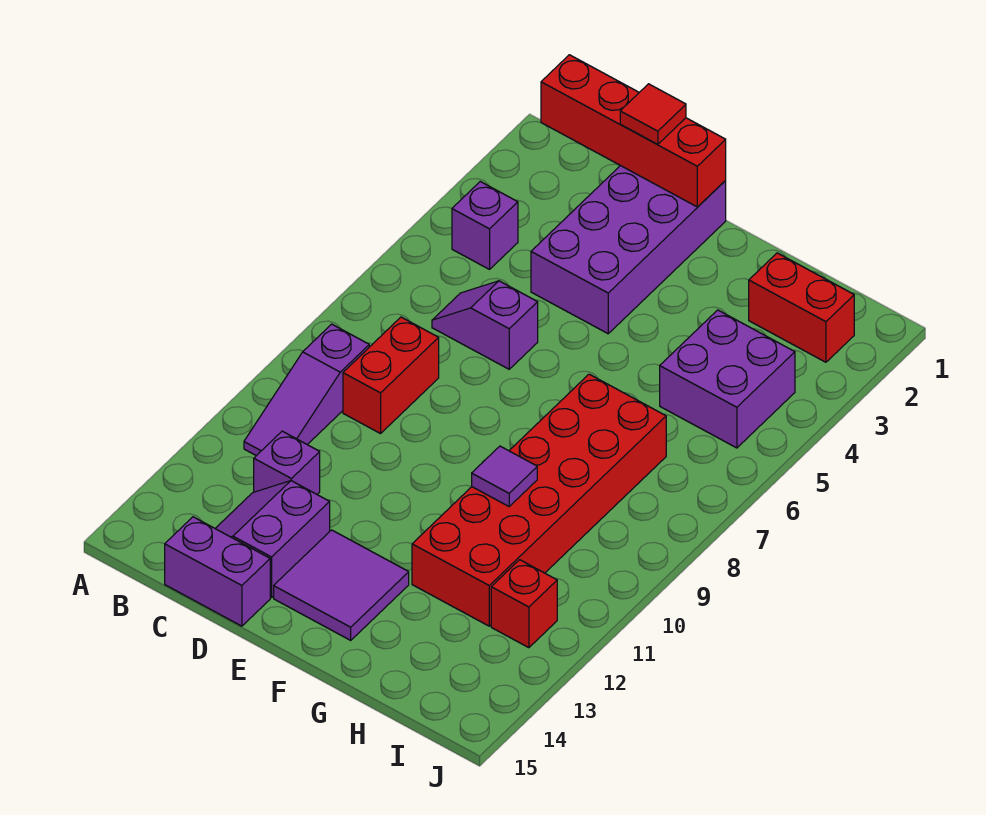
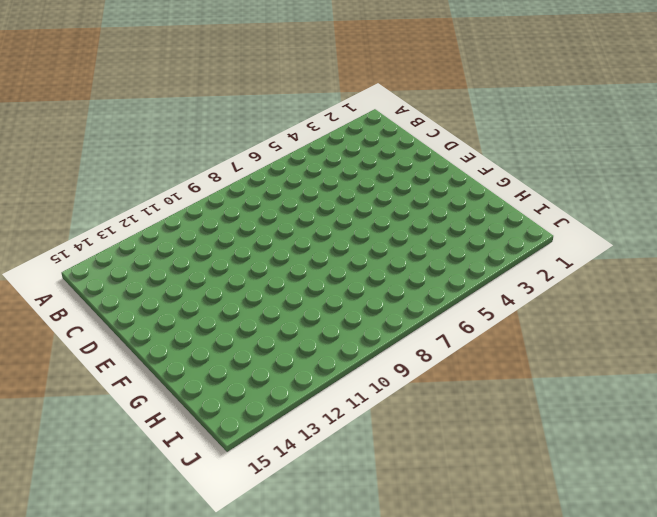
none -> purple brick B4 level 1
none -> purple slope B9:B11 level 1 top 9
none -> purple slope C6:D6 level 1 top D

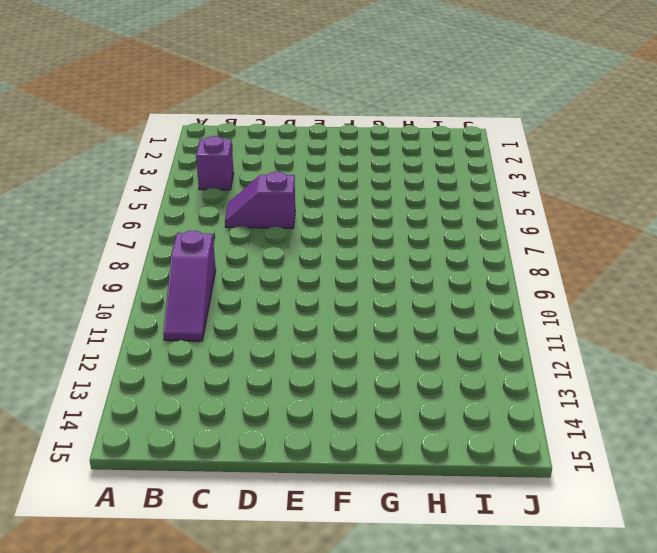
none -> red brick C8:C9 level 1
none -> purple brick C12 level 1
none -> purple slope C13:D14 level 1 top D

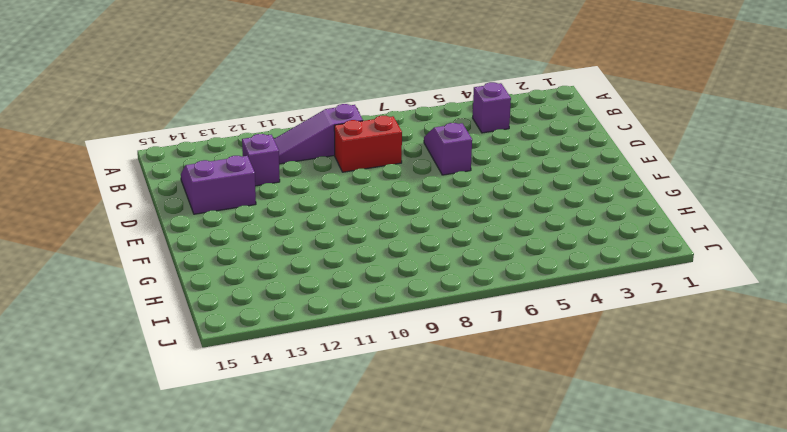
none -> purple brick C15:D15 level 1
none -> purple brick D1:E4 level 1
none -> purple tile E13:F14 level 1

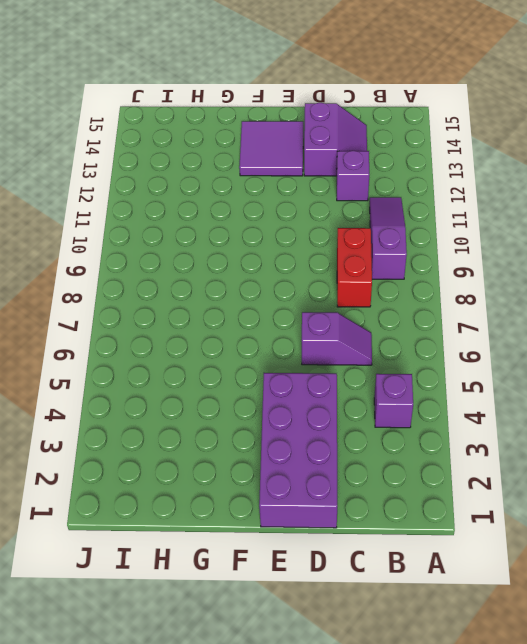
none -> purple brick C15:D15 level 1
none -> red brick G7:H12 level 1
none -> red brick H2:I2 level 1

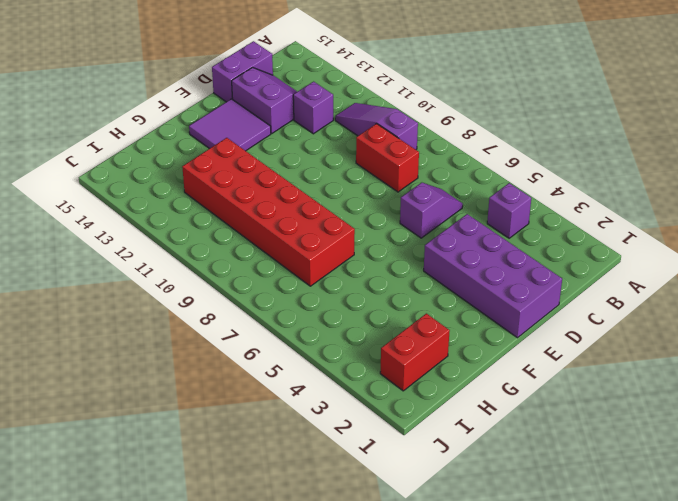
none -> purple brick H4:I5 level 1
none -> red brick I12 level 1
none -> red brick B1:E1 level 2

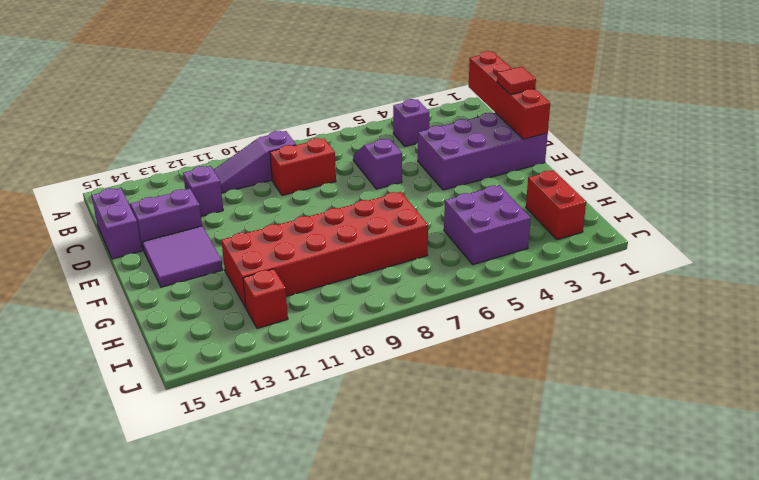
none -> purple tile G10 level 2

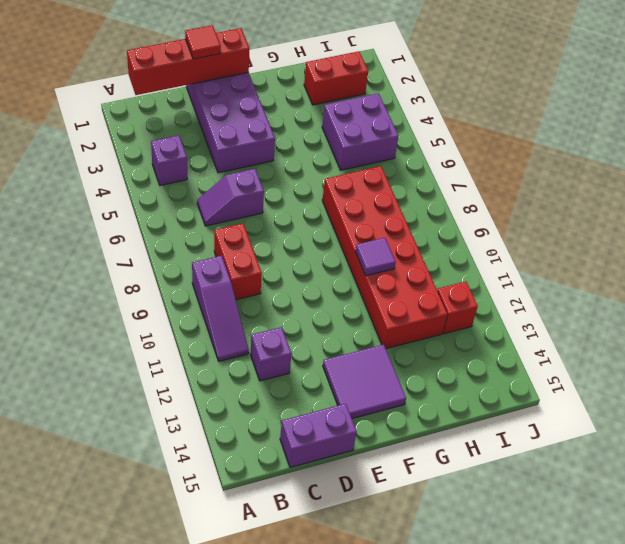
none -> purple slope C13:D14 level 1 top D

